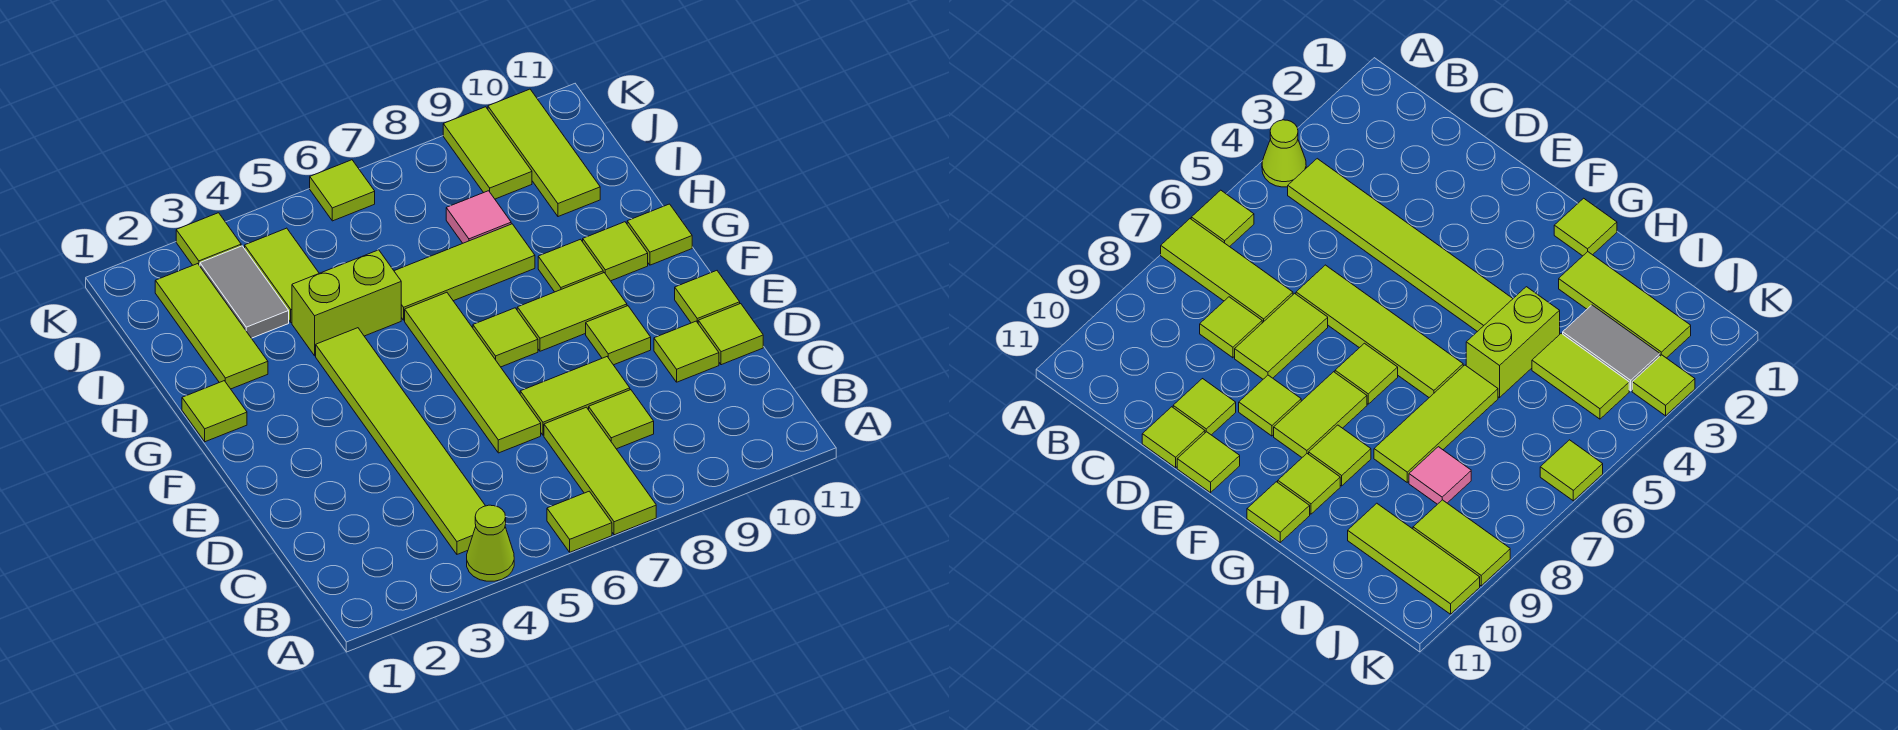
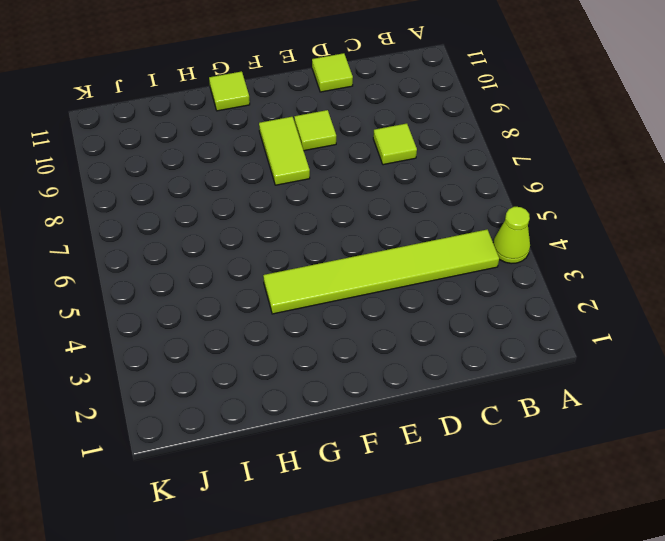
none -> lime tile A6 level 1
none -> lime tile A7:C7 level 1
none -> lime tile D6:G6 level 1

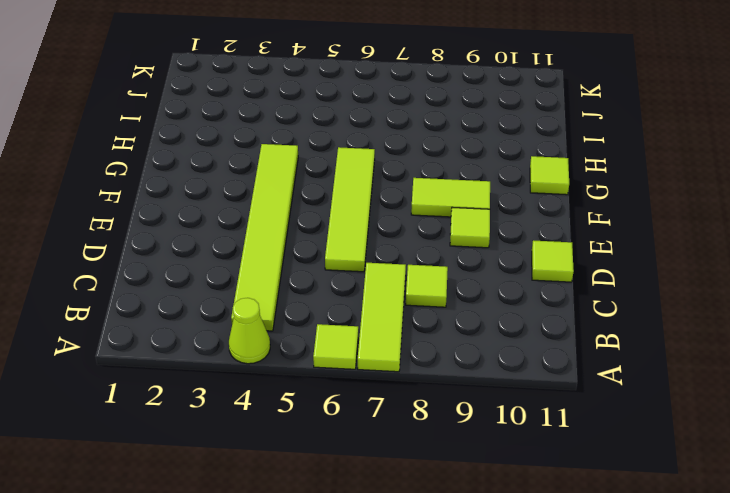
none -> lime tile D7:D8 level 1
none -> lime tile D10 level 1
none -> lime tile E11 level 1

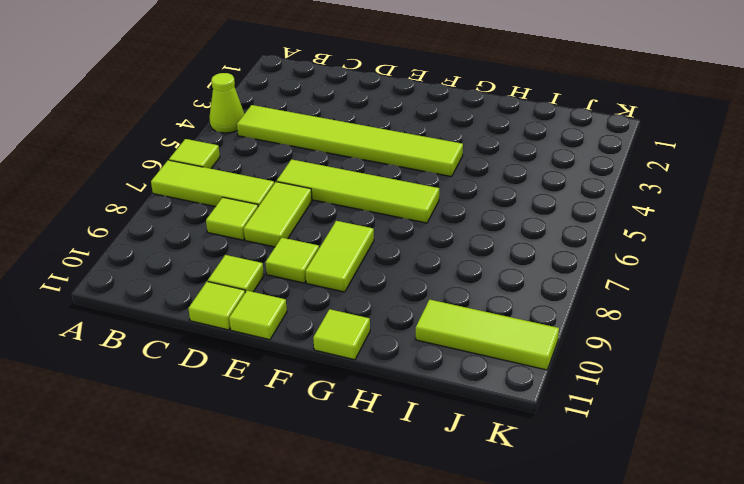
none -> lime tile F7 level 1
none -> lime tile G1 level 1
none -> lime tile G9 level 1

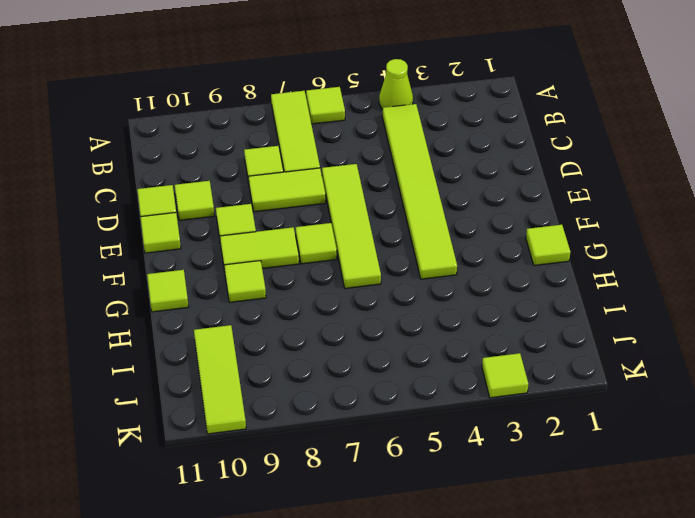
none -> lime tile G10 level 1
none -> lime tile H2:J2 level 1
none -> lime brick H4:H5 level 1

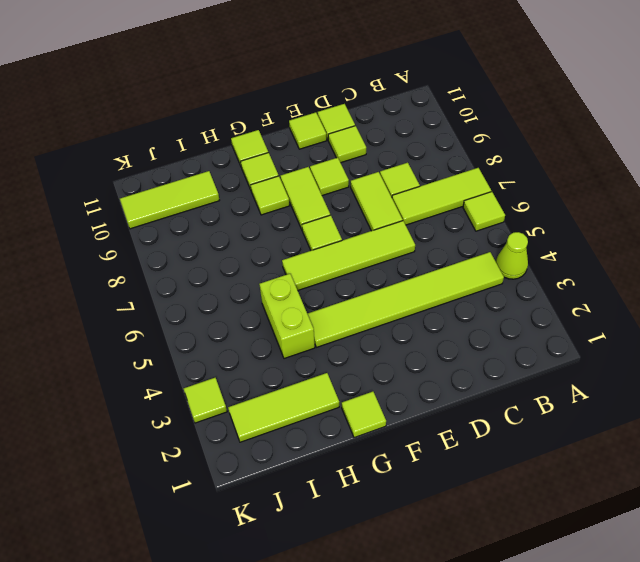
none -> lime tile H6:H8 level 1
none -> grey tile I3:J3 level 1
none -> lime tile I4:J4 level 1

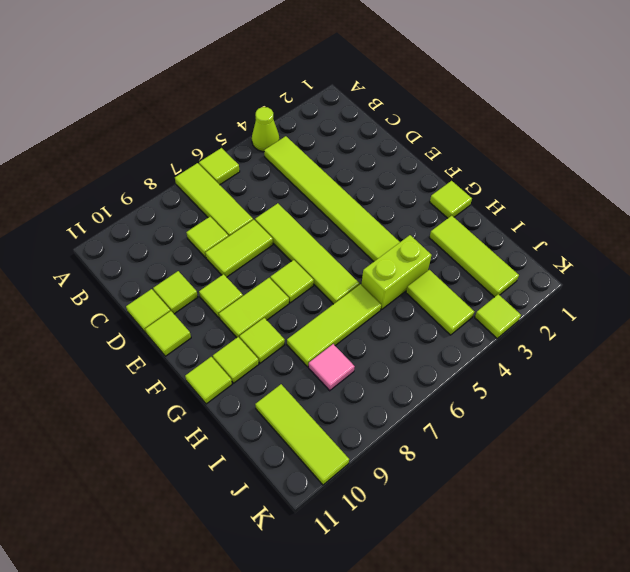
none -> grey tile I3:J3 level 1
none -> lime tile J9:K9 level 1
none -> lime tile K6 level 1

